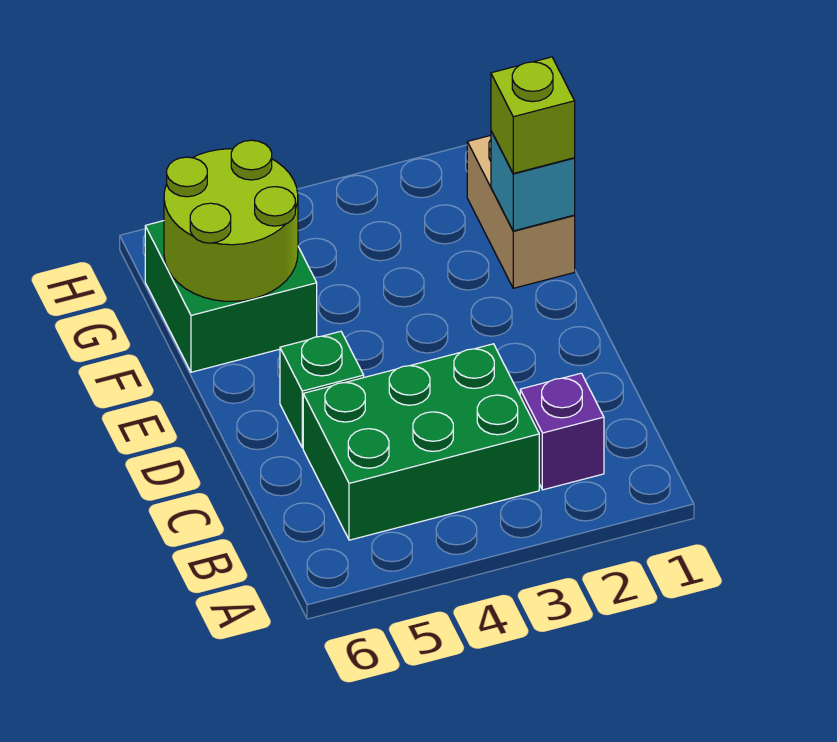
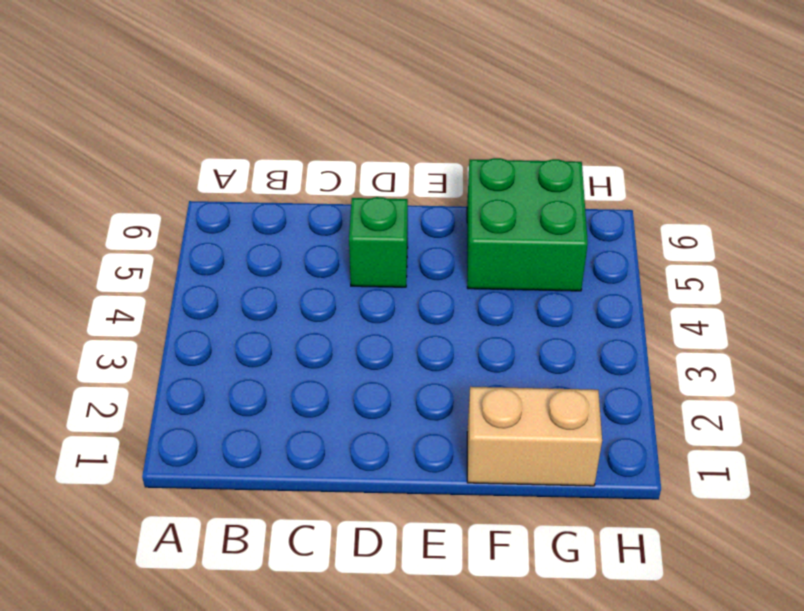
none -> purple brick B2 level 1
none -> green brick B3:C5 level 1

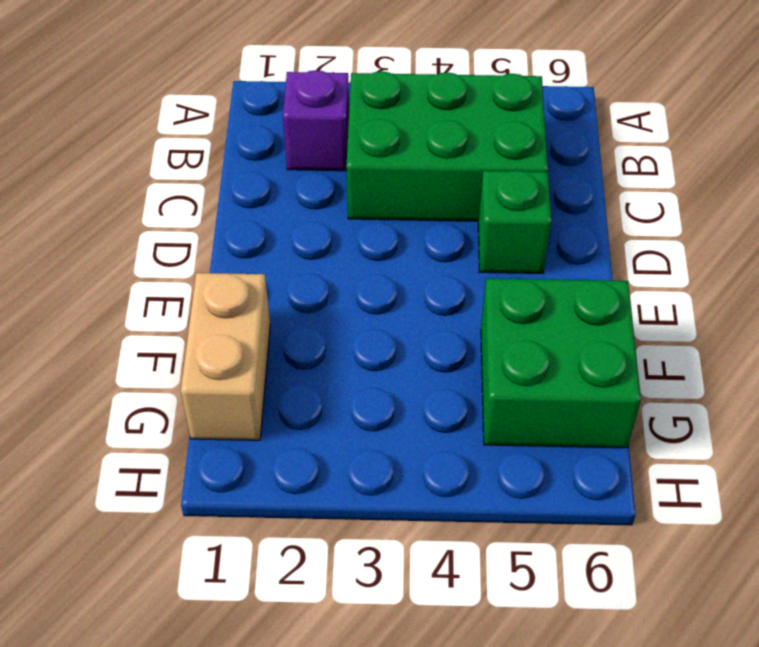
none -> cyan brick F1 level 2
none -> lime round brick F5:G6 level 2

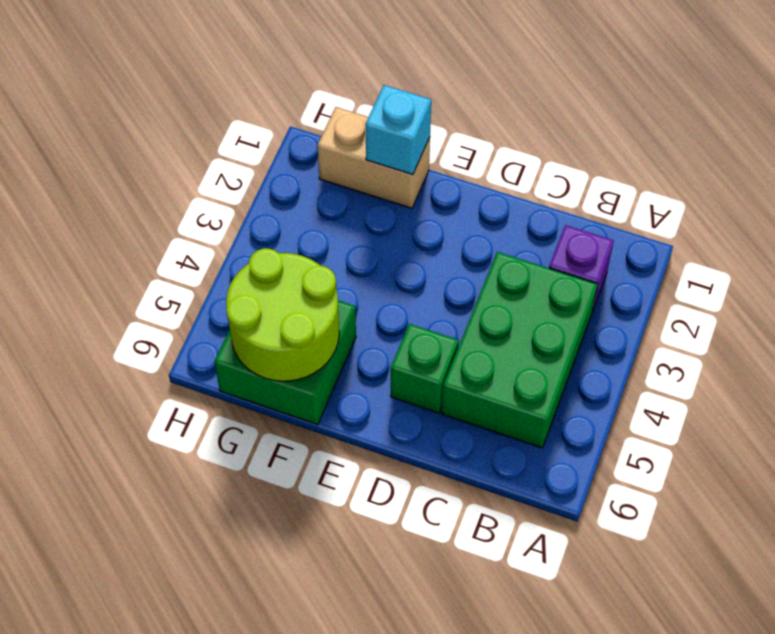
none -> lime brick F1 level 3

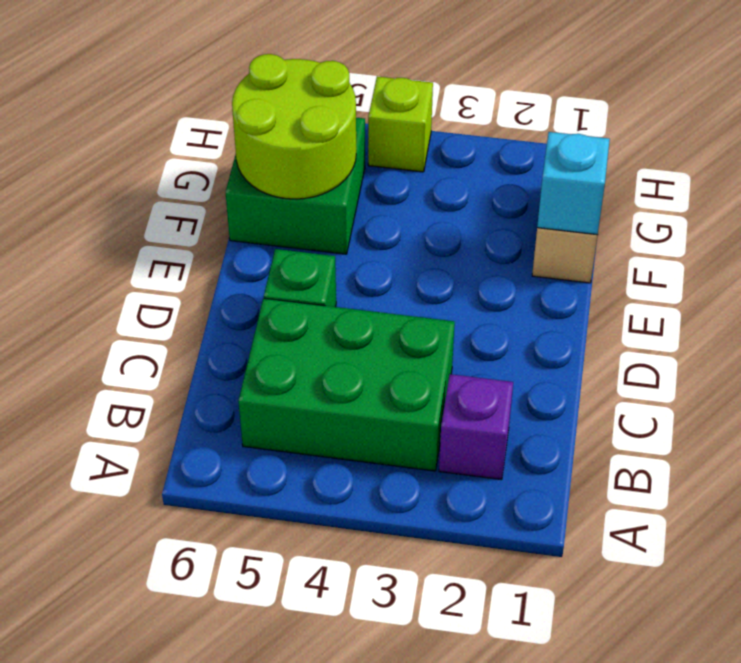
lime brick H4 level 1 -> lime brick F1 level 3

